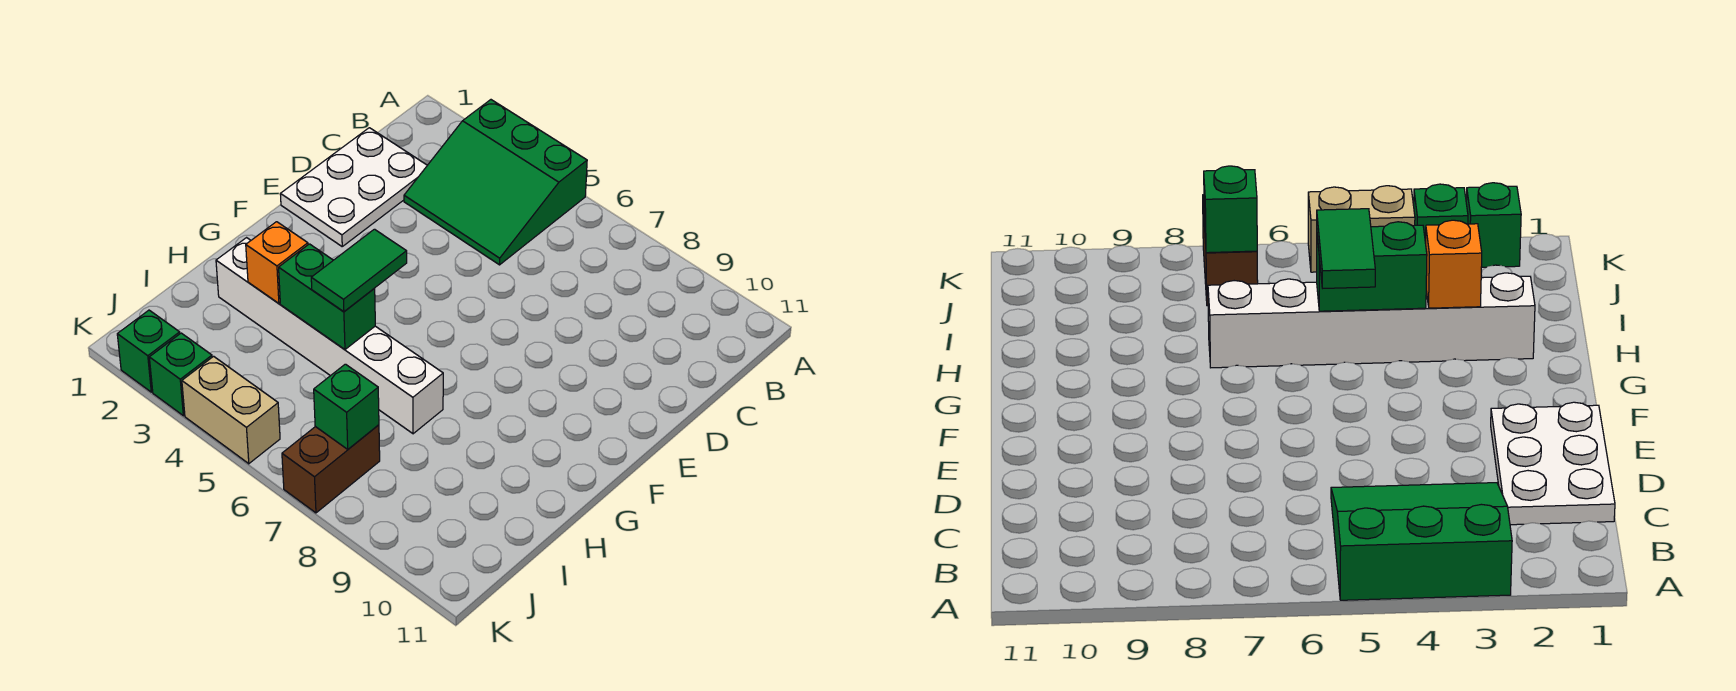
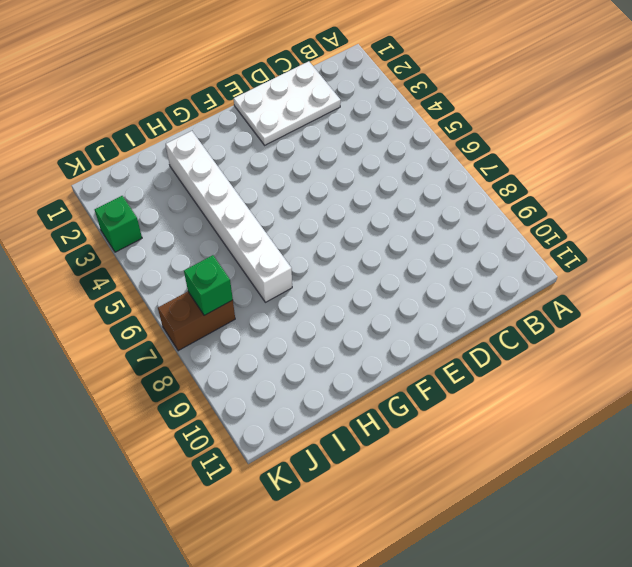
none -> green slope A3:C5 level 1 top A
none -> green brick K2 level 1

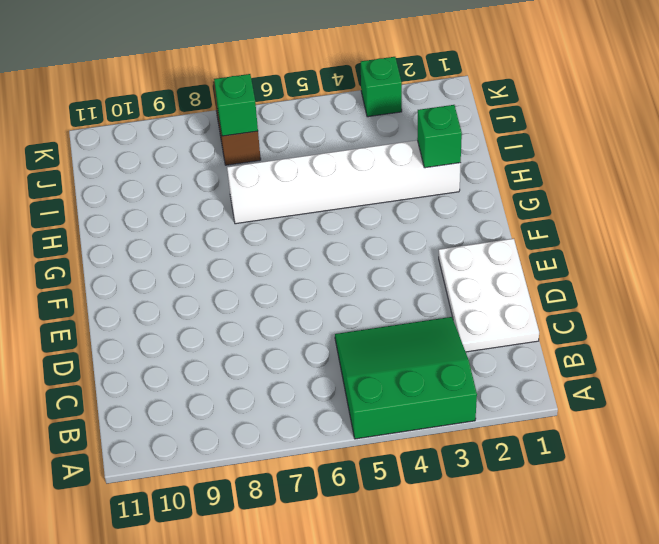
green brick H2 level 2 -> green brick K2 level 1
none -> tan brick K4:K5 level 1
none -> orange brick H3 level 2

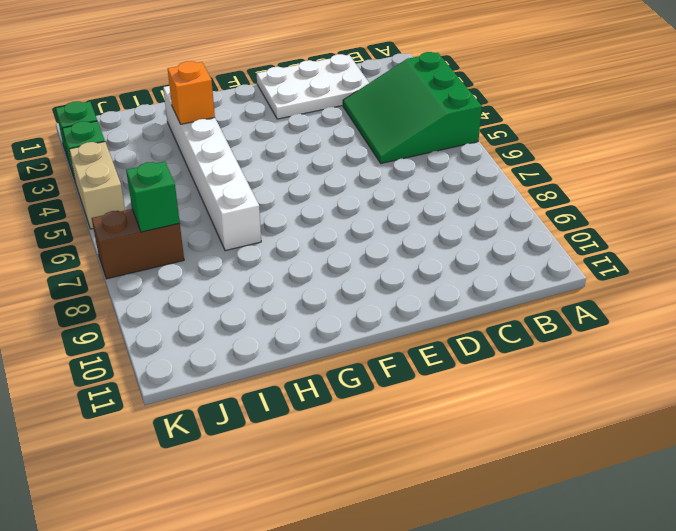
none -> green brick H4:H5 level 2
none -> green tile G5:H5 level 3

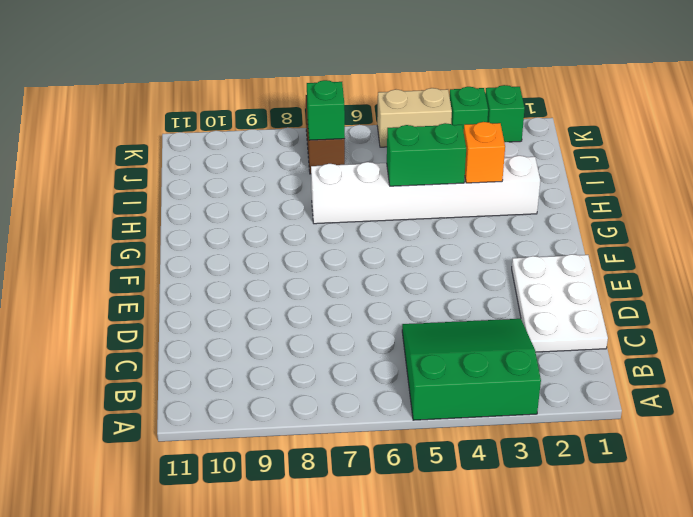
none -> green tile G5:H5 level 3

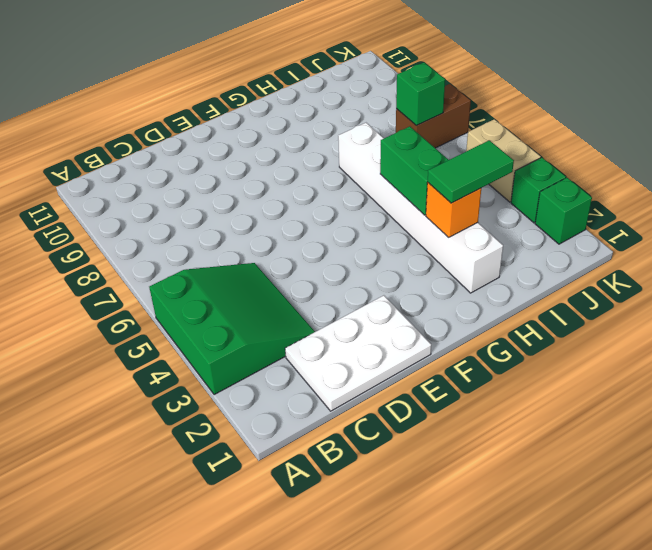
green tile H3:I3 level 3 -> green tile G5:H5 level 3

